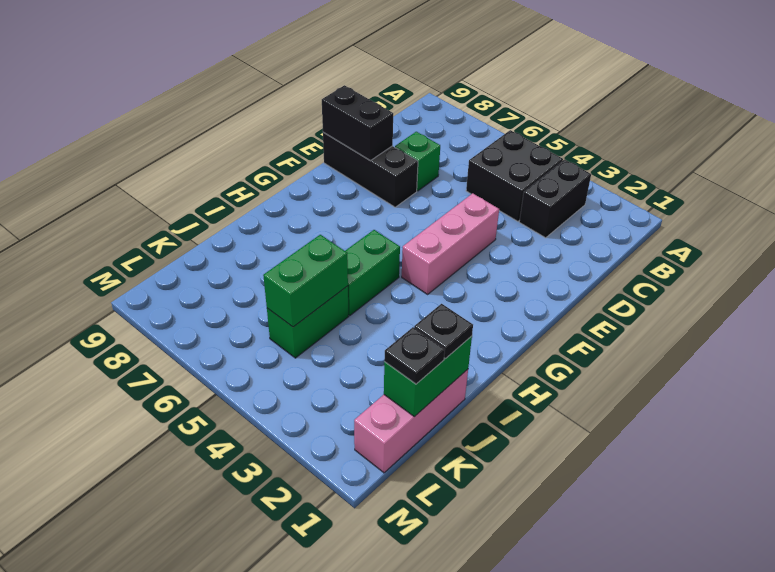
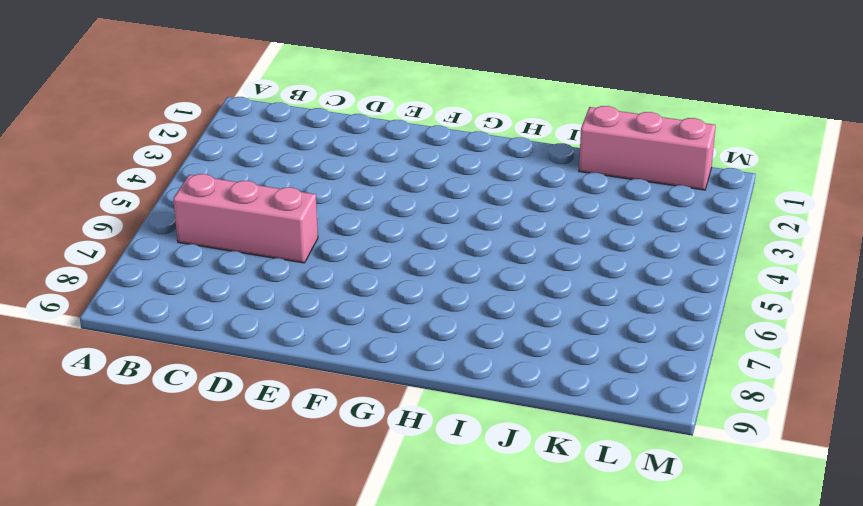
pink brick B6:D6 level 1 -> pink brick E4:G4 level 1
none -> black brick B3:C3 level 1
none -> black brick B4:C5 level 1
none -> green brick D7 level 1

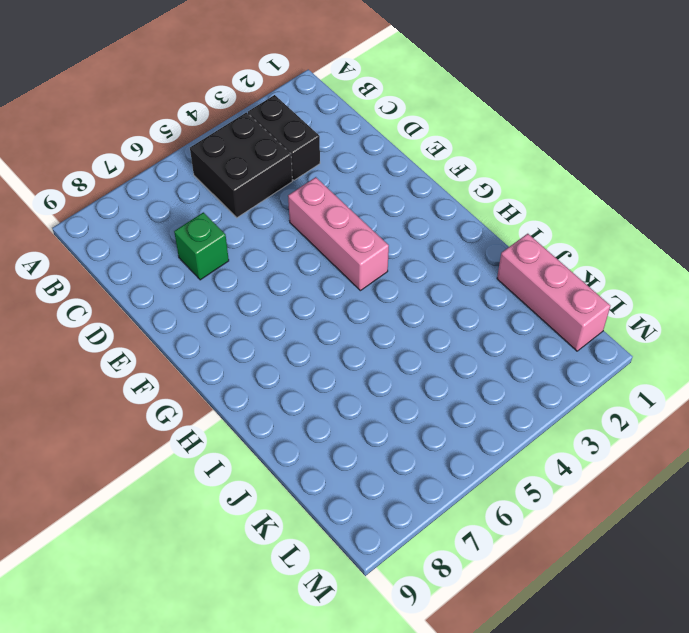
none -> black brick E7:E9 level 1
none -> green brick H5:I5 level 1
none -> green brick J5:K5 level 1

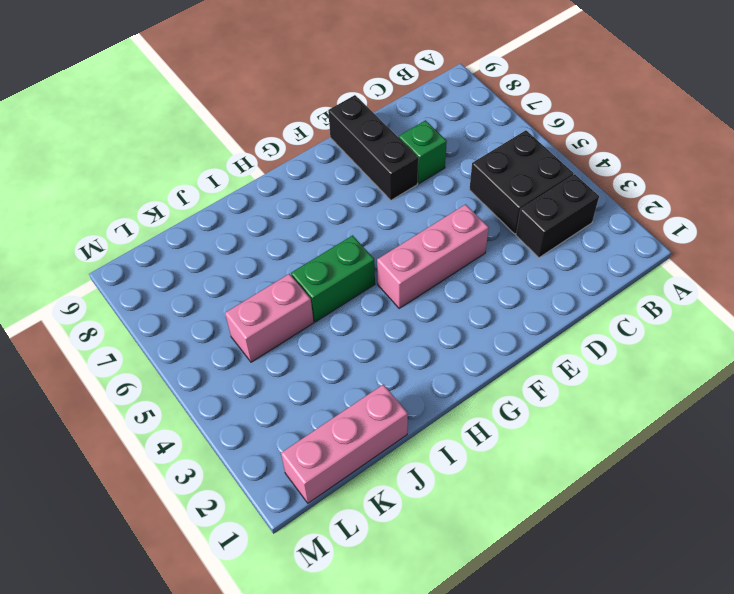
pink brick J5:K5 level 1 -> green brick J5:K5 level 1
none -> black brick E8:E9 level 2
none -> green brick J1:K1 level 2
none -> green brick J5:K5 level 2

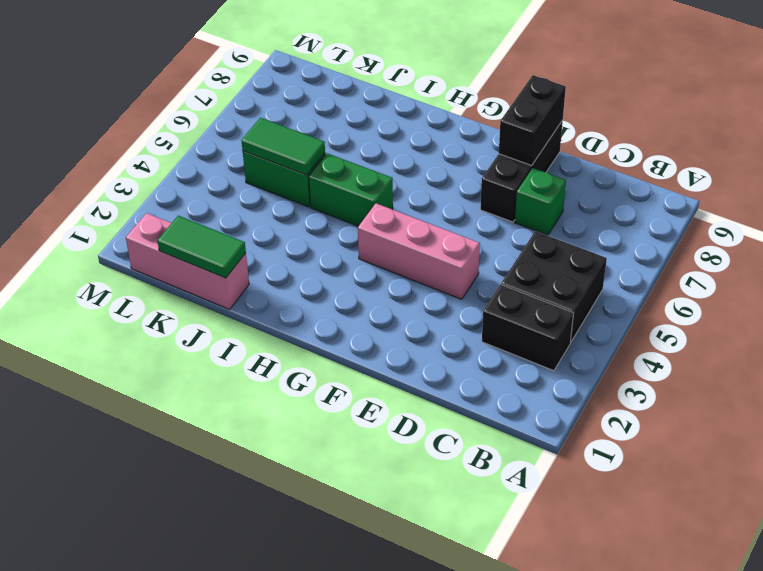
green tile J1:K1 level 2 -> green brick J1:K1 level 2
green tile J5:K5 level 2 -> green brick J5:K5 level 2
none -> black plate J1 level 3
none -> black plate K1 level 3

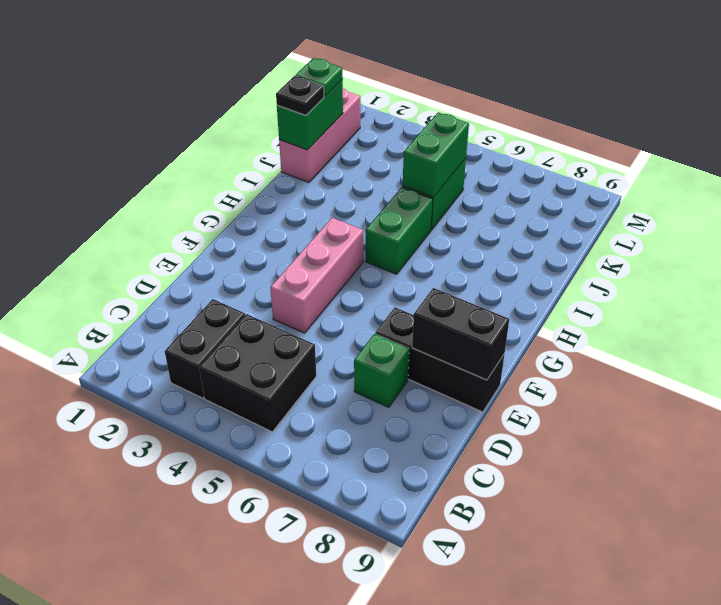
green plate K1 level 3 -> black plate K1 level 3

